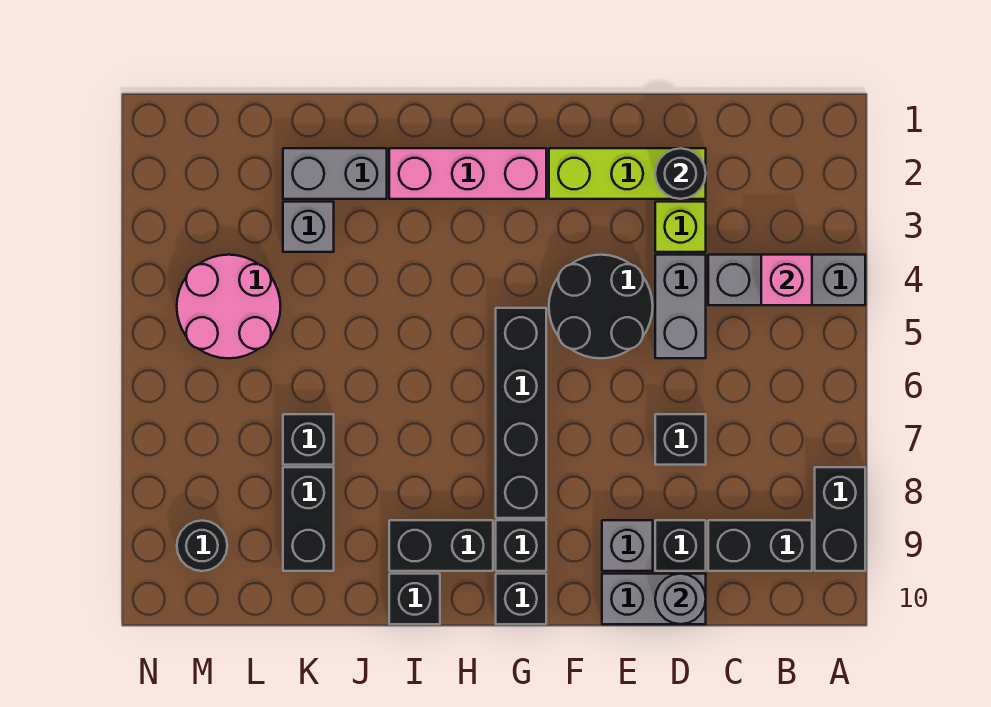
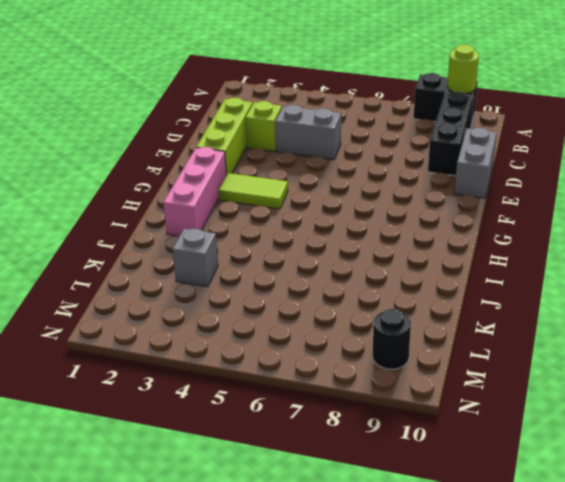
lime round brick A9 level 2 -> none
lime tile G3:G4 level 1 -> none
none -> grey brick A4:C4 level 1
none -> black brick D7 level 1
none -> black round brick E4:F5 level 1

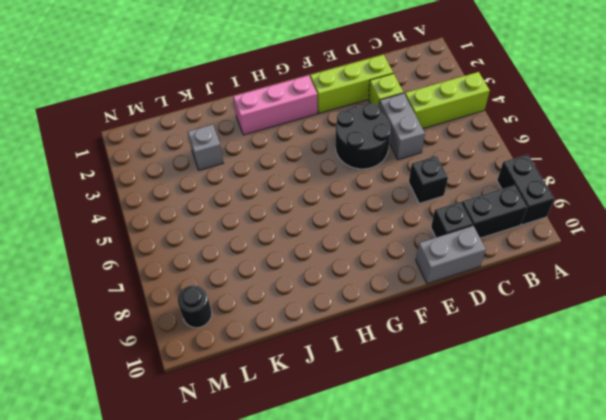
lime brick A4:C4 level 1 -> grey brick A4:C4 level 1
none -> grey brick E9 level 1
none -> black brick G5:G8 level 1
none -> black brick G9 level 1

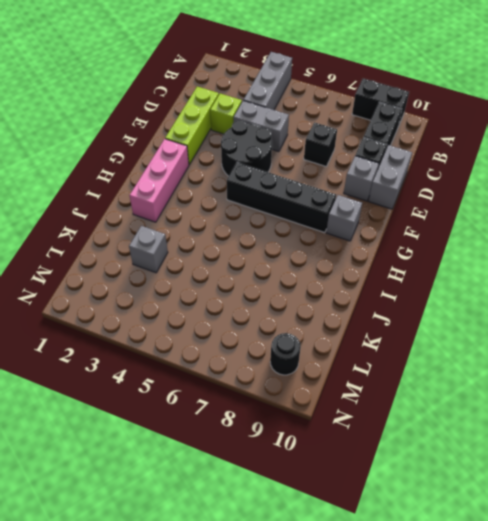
grey brick G9 level 1 -> black brick G9 level 1
none -> black brick G10 level 1
none -> black brick H9:I9 level 1
none -> black brick I10 level 1

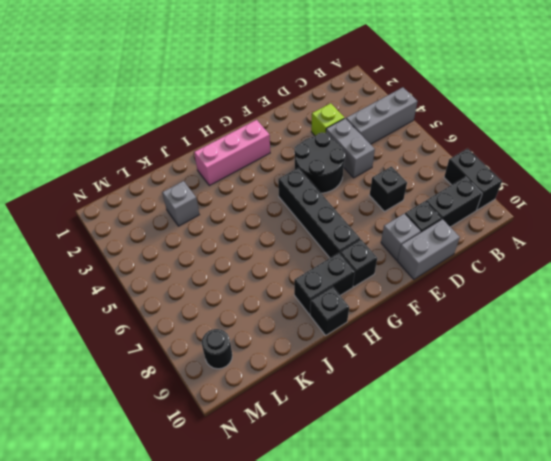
none -> lime brick D2:F2 level 1
none -> black brick G10 level 1
none -> grey brick J2:K2 level 1

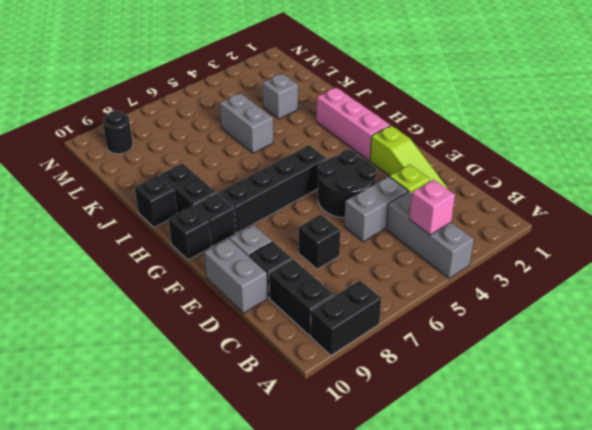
lime slope D2:F2 level 1 top F -> lime brick D2:F2 level 1
grey brick J5:K5 level 1 -> grey brick J2:K2 level 1
none -> black brick K7 level 1
none -> black brick K8:K9 level 1
none -> pink round brick L4:M5 level 1

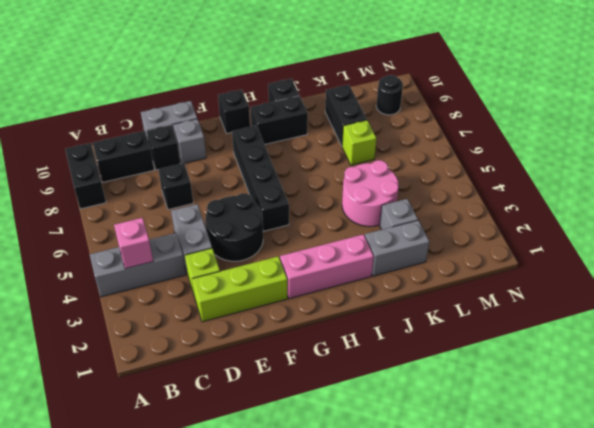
pink round brick J4:K5 level 1 -> pink round brick L4:M5 level 1
lime brick K7 level 1 -> black brick K7 level 1
none -> black brick G9 level 1
none -> black round brick D2 level 2
none -> grey round brick D10 level 2

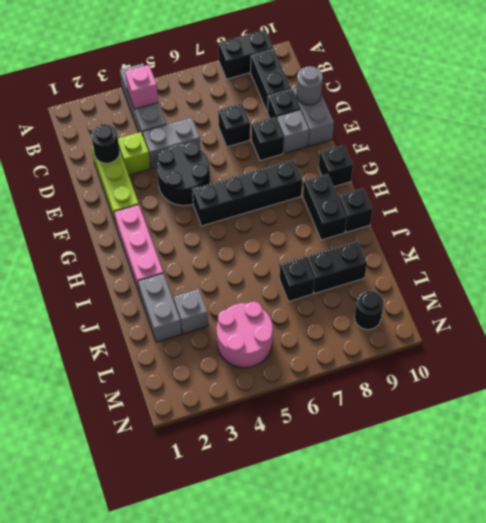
black brick E8 level 1 -> black brick G9 level 1

